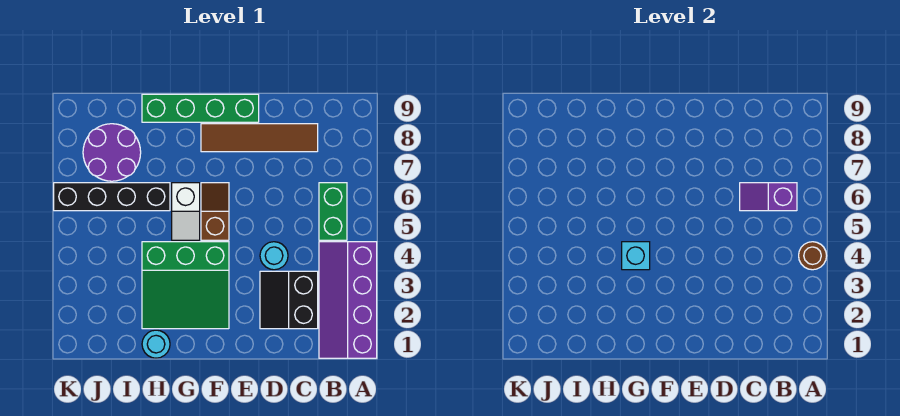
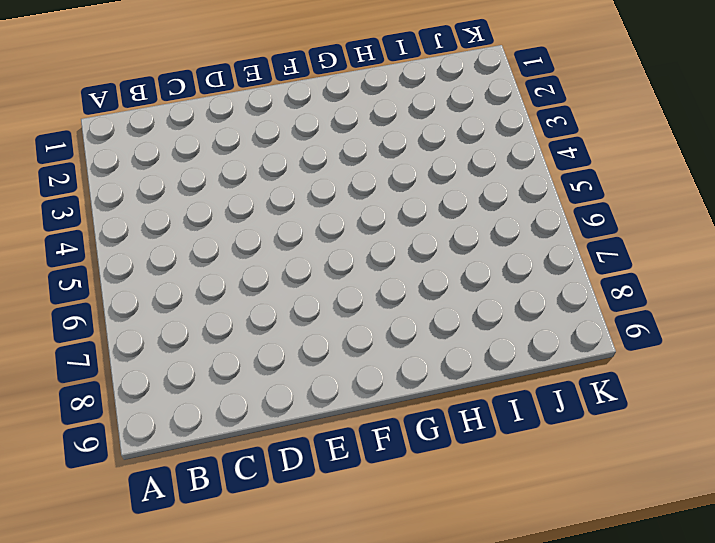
none -> purple slope A1:B4 level 1 top A
none -> green brick B5:B6 level 1
none -> black slope C2:D3 level 1 top C

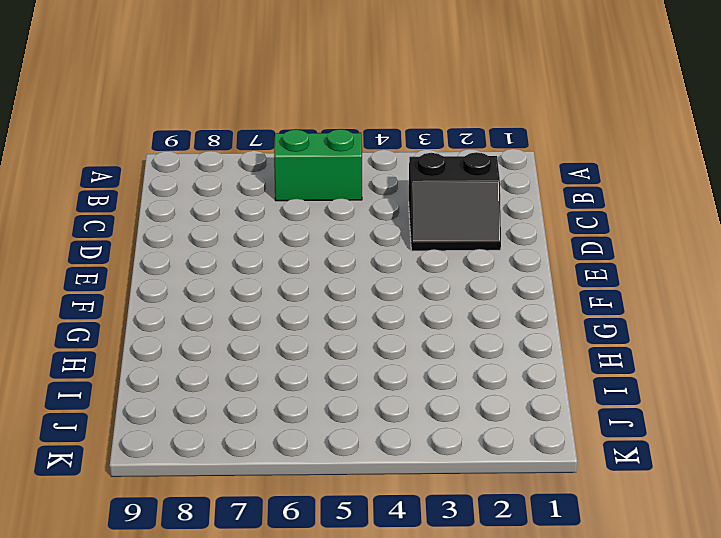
none -> purple slope A1:B4 level 1 top A
none -> brown tile C8:F8 level 1
none -> cyan round brick D4 level 1

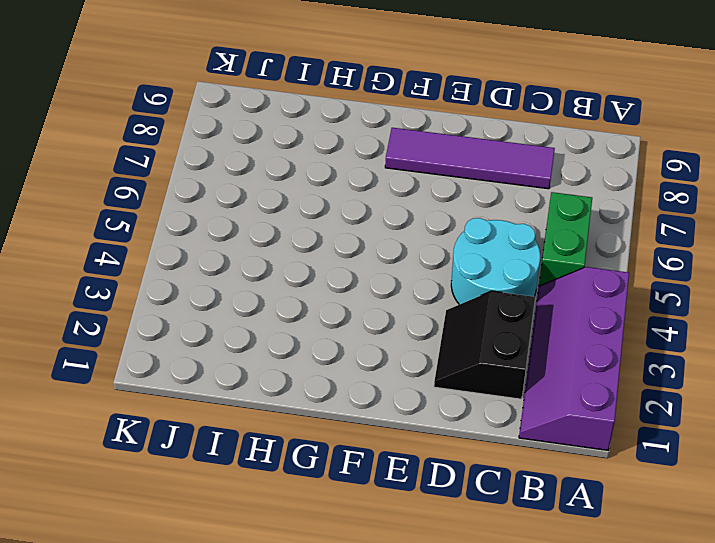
cyan round brick C4:D5 level 1 -> cyan round brick D4 level 1
purple tile C8:F8 level 1 -> brown tile C8:F8 level 1
none -> green brick E9:H9 level 1
none -> green slope F2:H4 level 1 top 4
none -> brown slope F5:F6 level 1 top 5

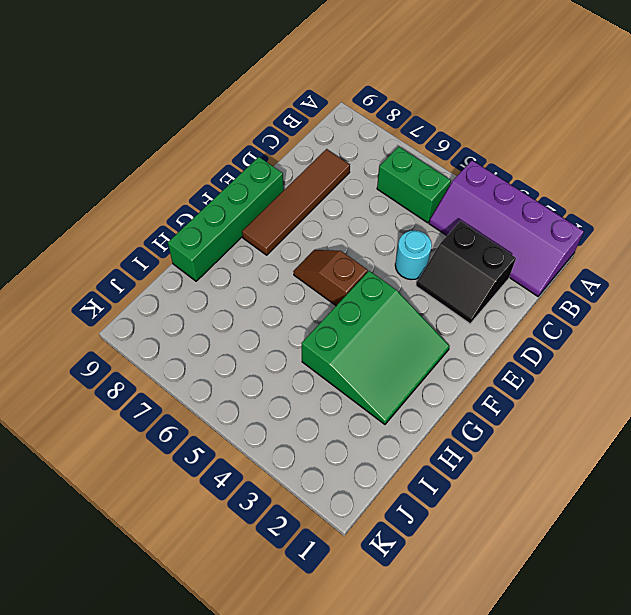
none -> white slope G5:G6 level 1 top 6
none -> cyan round brick H1 level 1
none -> black brick H6:K6 level 1

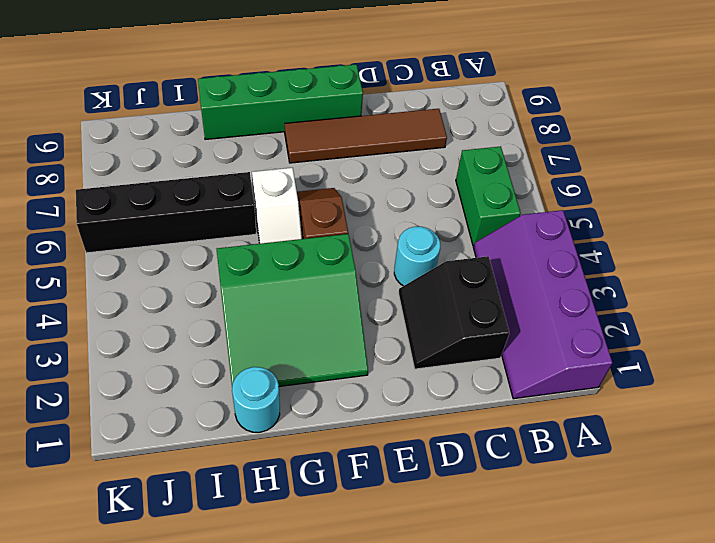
none -> purple round brick I7:J8 level 1
none -> brown round brick A4 level 2
none -> purple slope B6:C6 level 2 top B

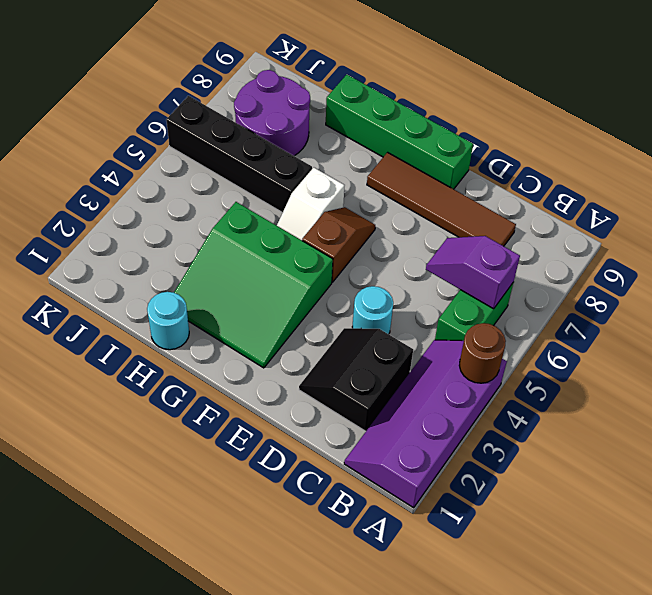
none -> cyan brick G4 level 2

